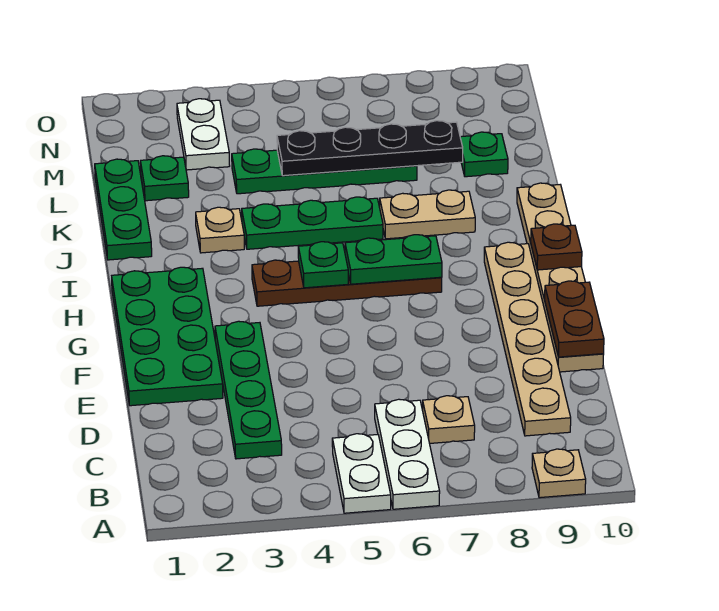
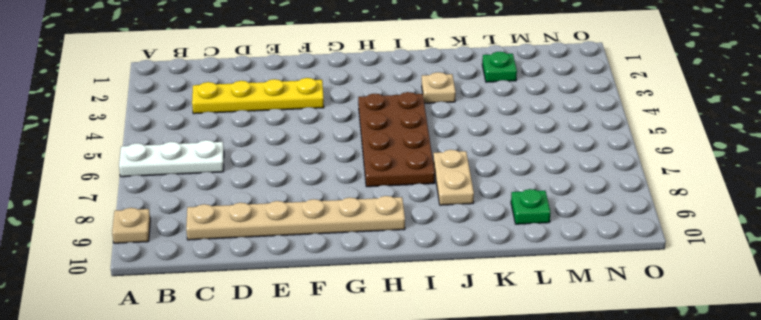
yellow plate C3:F3 level 1 -> green plate C3:F3 level 1
brown plate H4:I7 level 1 -> brown plate H4:H7 level 1
none -> white plate A5:B5 level 1
none -> tan plate C7 level 1
none -> green plate E1:H2 level 1

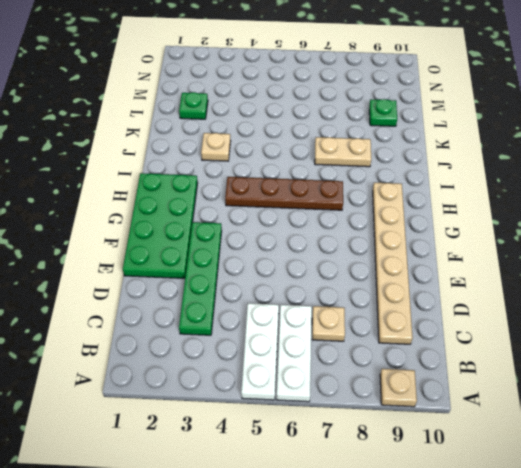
white plate A5:C5 level 1 -> white plate A5:B5 level 1
none -> tan plate E10:J10 level 1
none -> green plate J1:L1 level 1
none -> green plate J4:J6 level 1

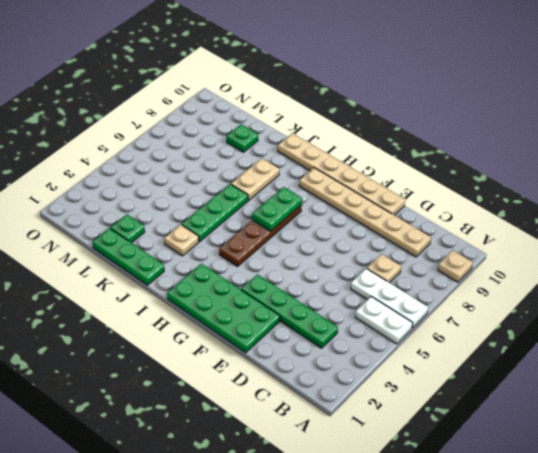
none -> green plate L4:L7 level 1
none -> white plate M3:N3 level 1
none -> brown plate E10:F10 level 2

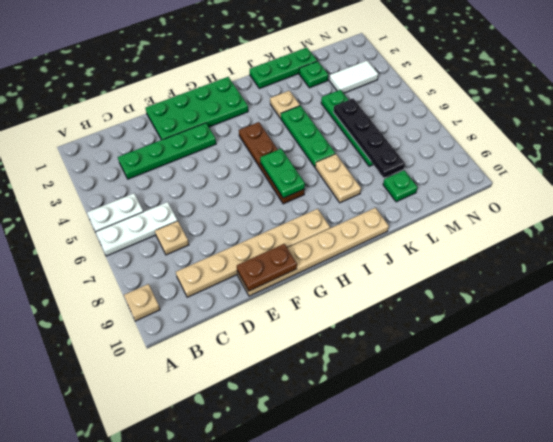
white tile M3:N3 level 1 -> white plate M3:N3 level 1
none -> green plate H5 level 2
none -> brown plate H10 level 2

